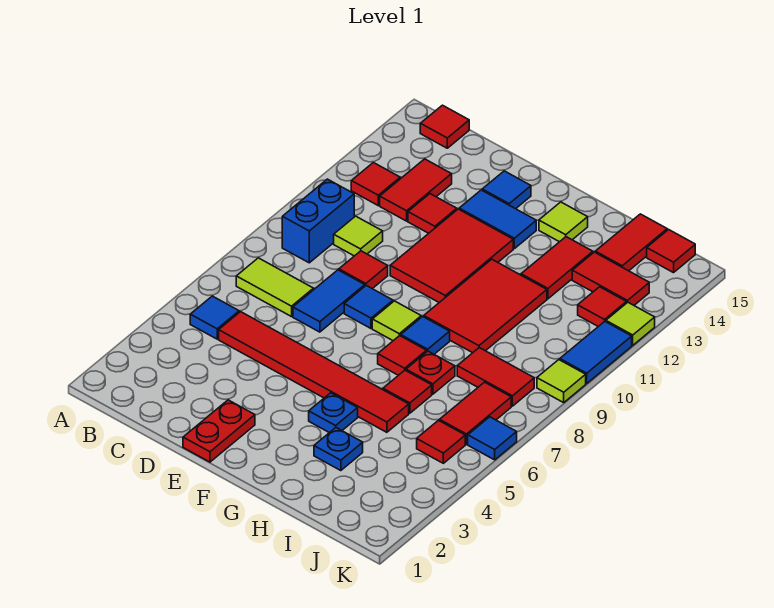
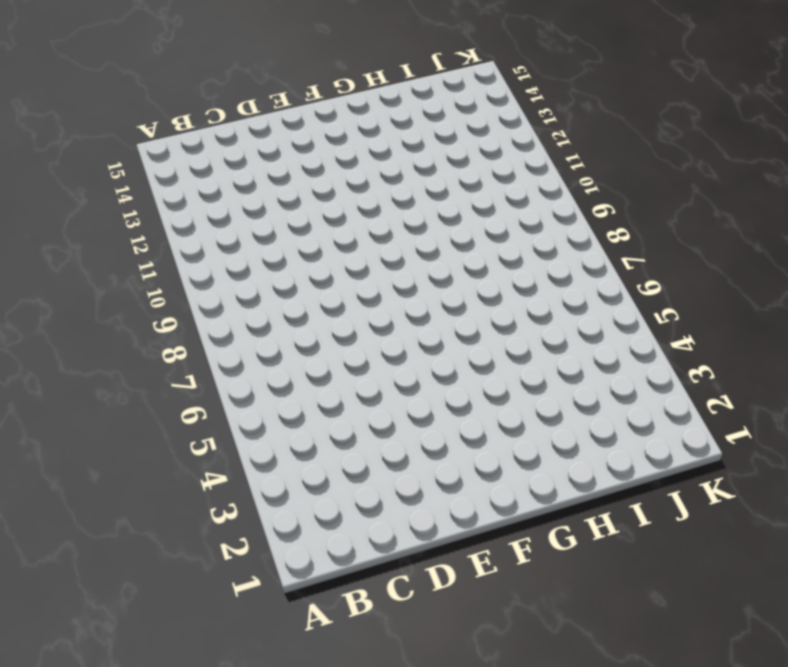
none -> blue tile B5 level 1
none -> lime tile B7:C7 level 1
none -> blue brick B9:B10 level 1
none -> red tile B12 level 1

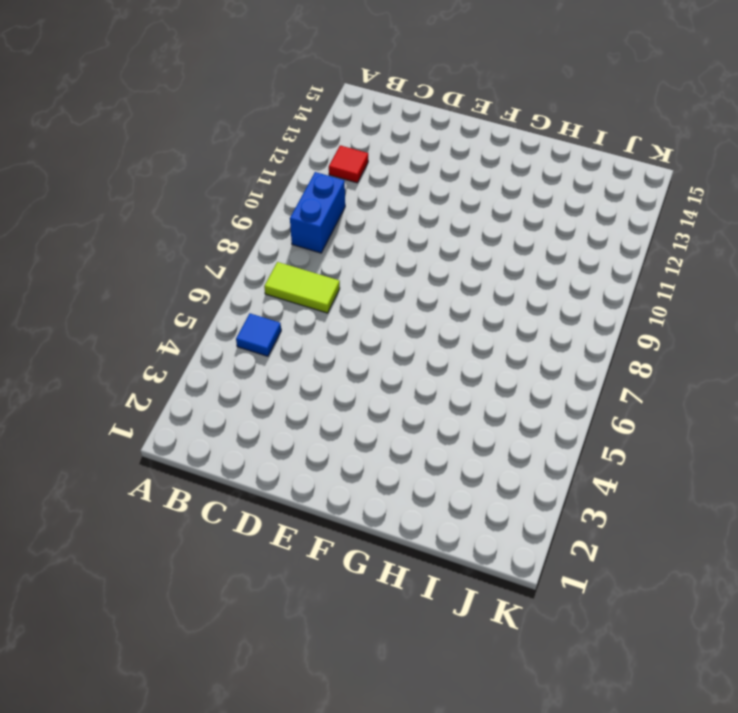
none -> red tile B15 level 1
none -> red tile C5:H5 level 1
none -> lime tile C10 level 1
none -> red tile C12:C13 level 1

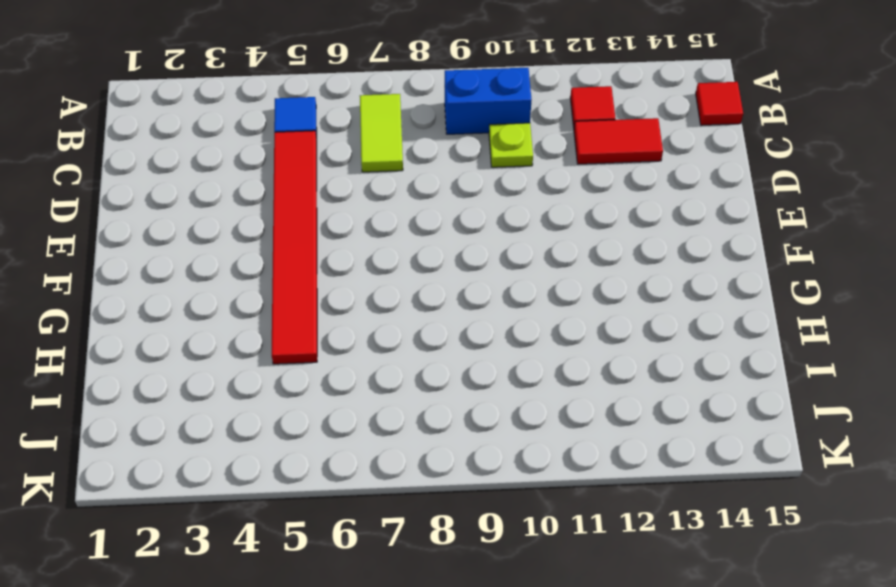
lime plate C10 level 1 -> lime tile C10 level 1
none -> blue tile D7:D8 level 1
none -> red tile D9 level 1
none -> red tile D12 level 1
none -> red plate E1:E2 level 1

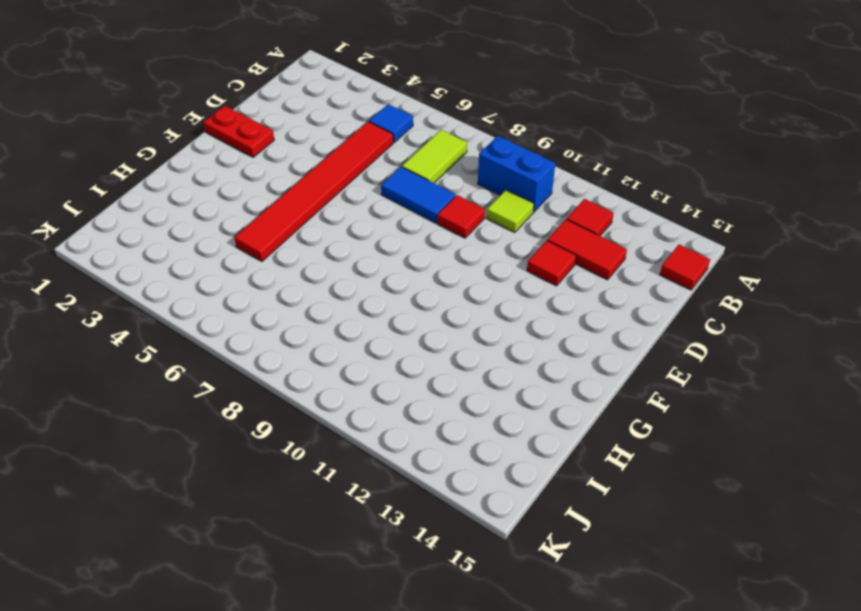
none -> blue tile E8 level 1
none -> red tile E10:F12 level 1
none -> blue tile E13:F13 level 1
none -> blue tile E14 level 1

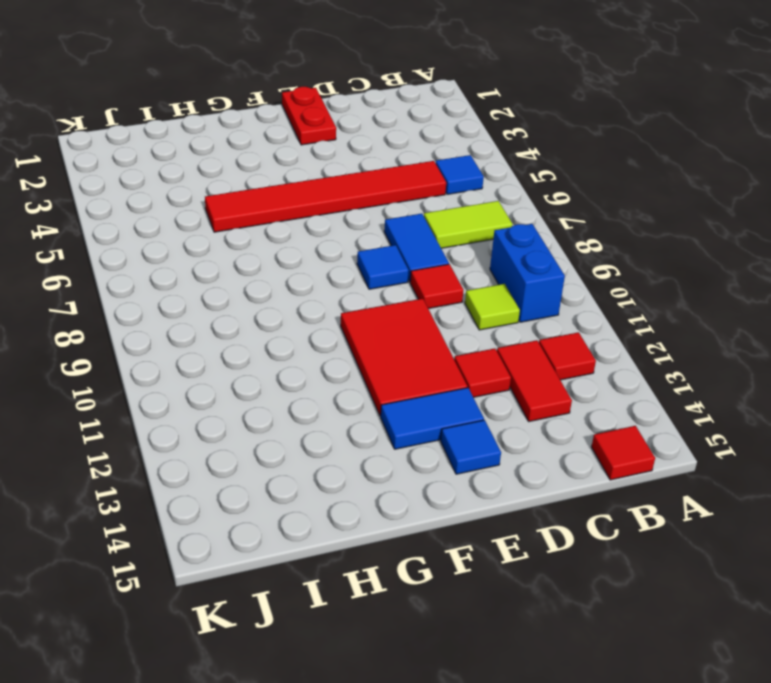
none -> lime tile F8 level 1
none -> blue plate G4 level 1
none -> red tile G7 level 1
none -> blue tile G8 level 1

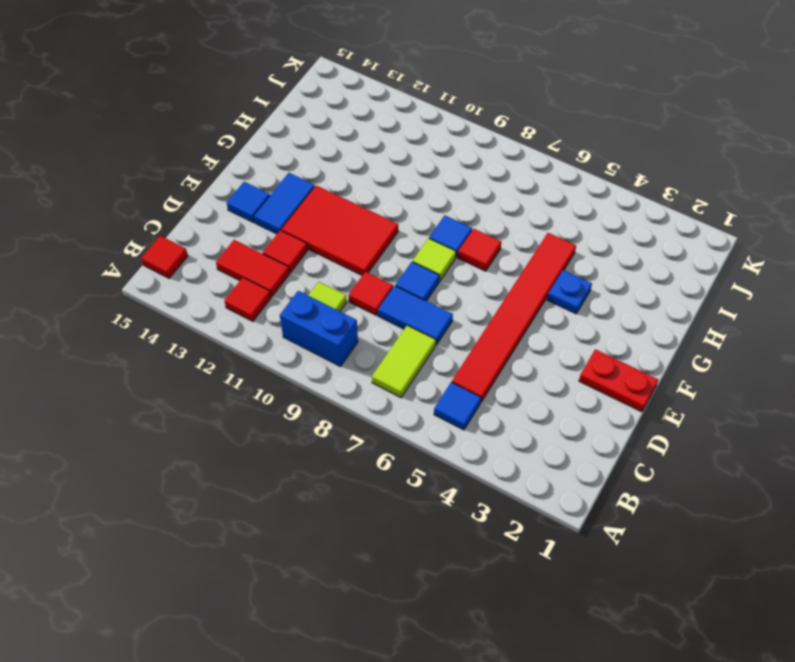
none -> red tile G9:H11 level 1
none -> lime tile G14 level 1
none -> blue plate H3 level 1
none -> red tile H6 level 1

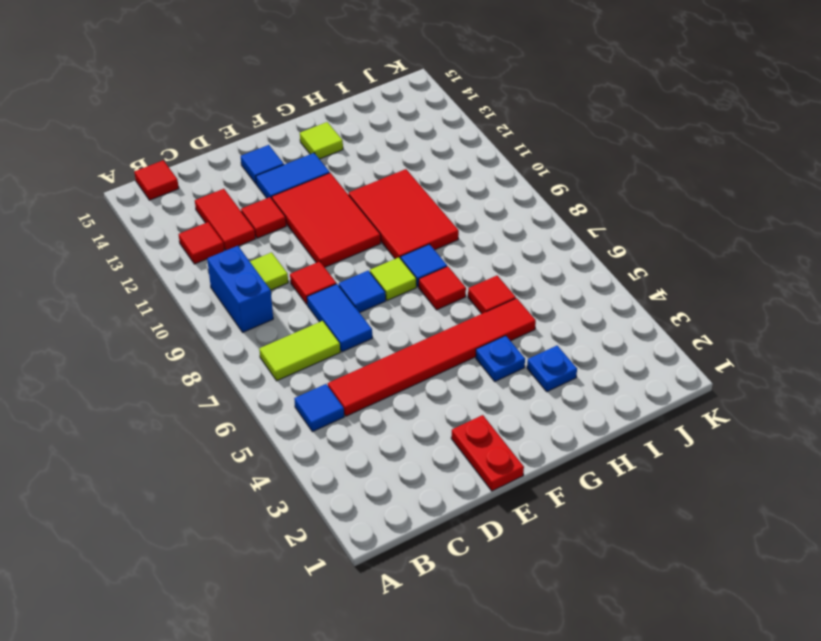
none -> red plate H7 level 1
none -> red tile H12:H13 level 1
none -> red tile I8:J8 level 1
none -> red tile I13:J13 level 1

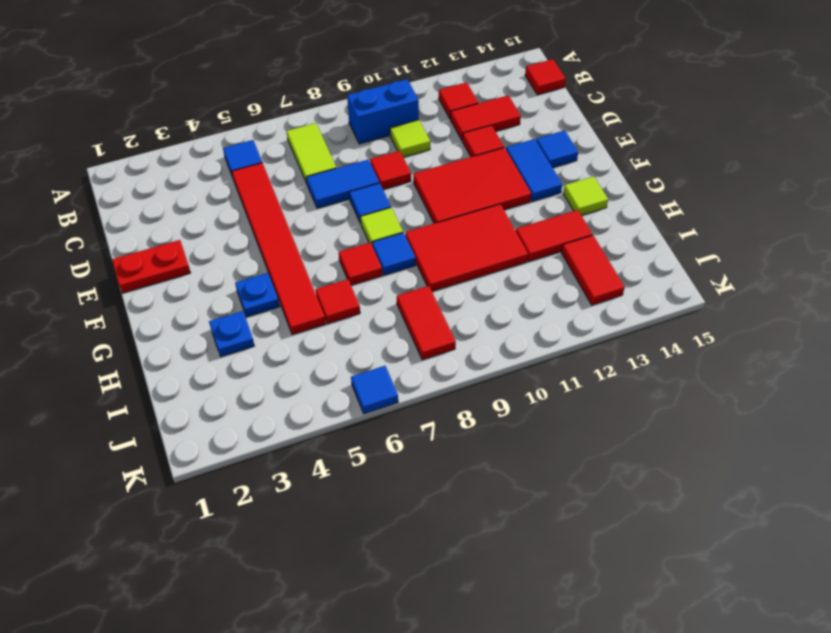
none -> red plate H7 level 1
none -> red tile I14:I15 level 1
none -> red tile J5 level 1
none -> red tile J6:J7 level 1

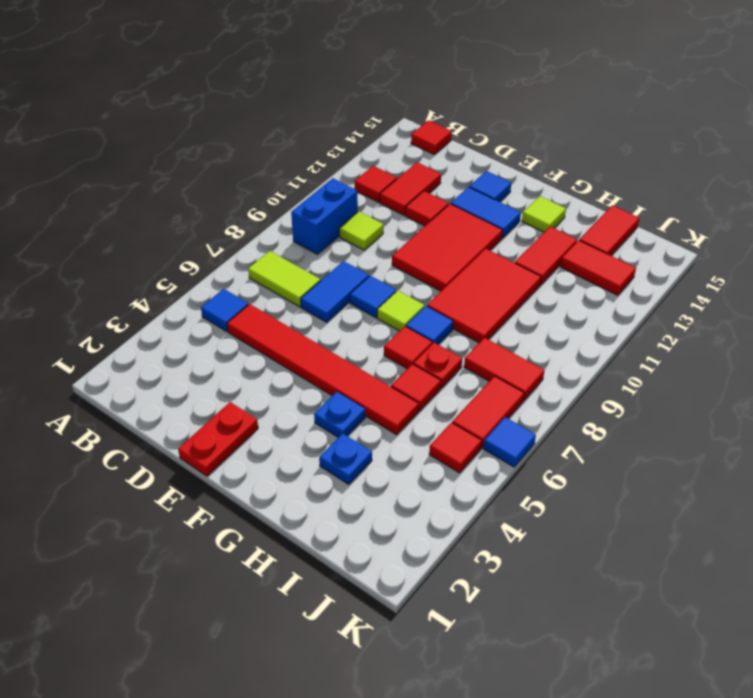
none -> red tile D9 level 1
none -> red tile J12 level 1
none -> red tile J15 level 1
none -> lime tile K9 level 1

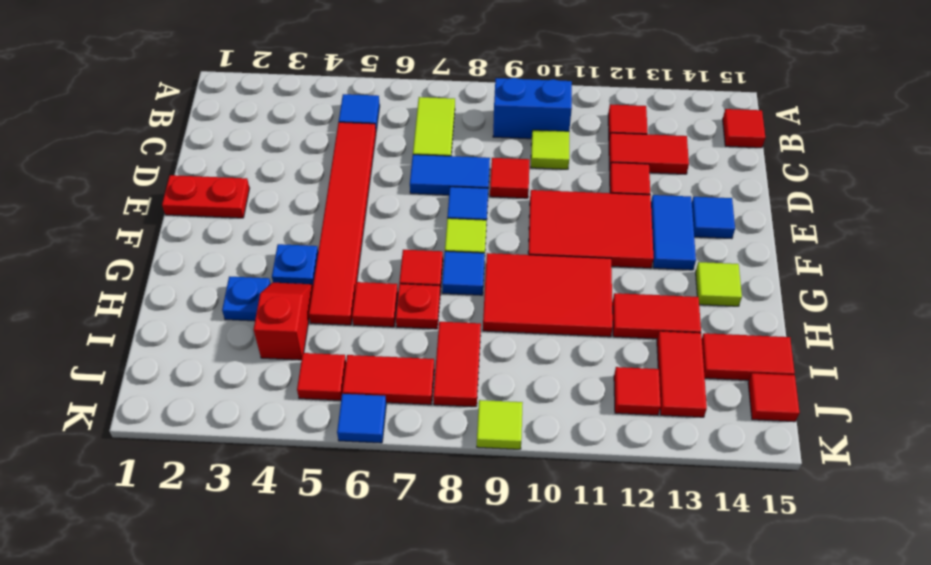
red slope H4:I4 level 1 top I -> none
none -> blue tile K10:K11 level 1
none -> lime tile K12 level 1

